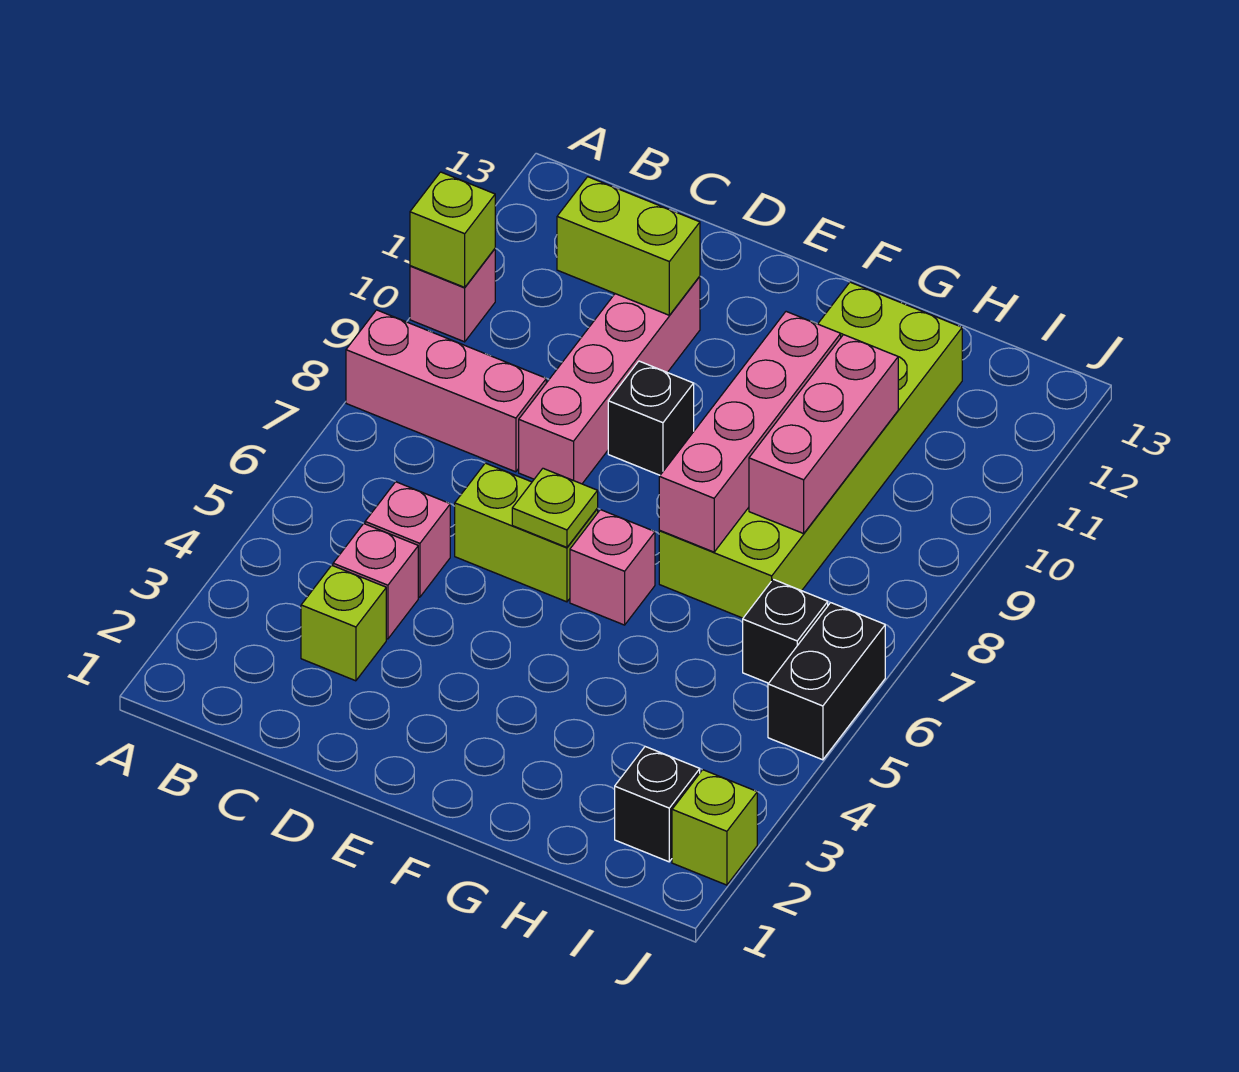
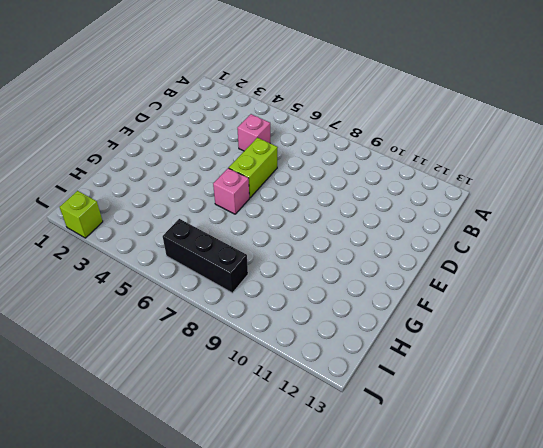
black brick I6:I8 level 1 -> black brick I6 level 1
none -> pink brick A8:C8 level 1
none -> pink brick A10 level 1
none -> lime brick C3 level 1

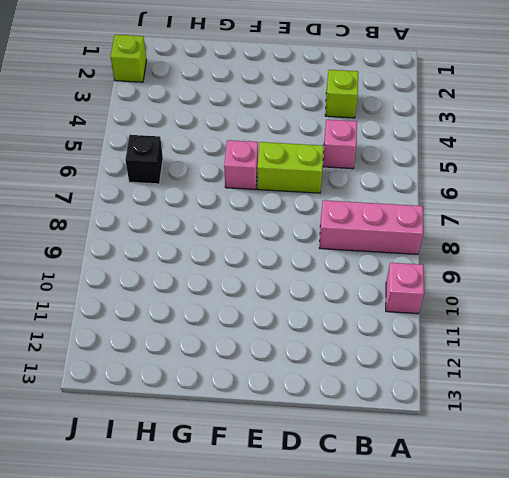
none -> pink brick C4 level 1
none -> pink brick D8:D11 level 1
none -> black brick E9 level 1

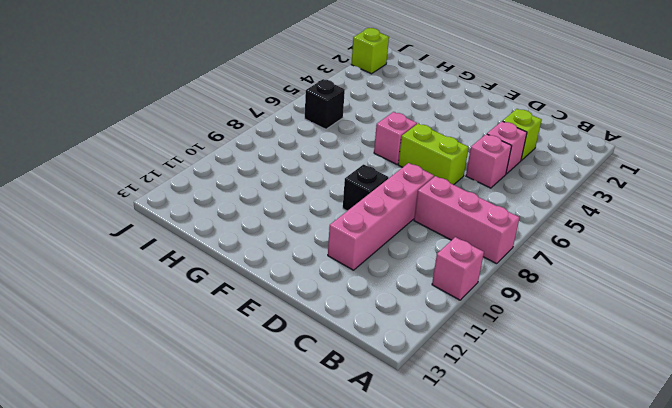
none -> lime brick G7:H12 level 1
none -> black brick I2 level 1
none -> black brick J5:J6 level 1

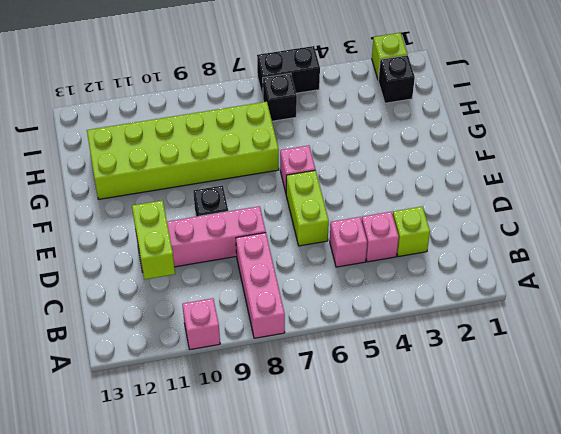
none -> lime brick A10 level 2
none -> lime plate E6 level 2
none -> pink brick G7:G10 level 2

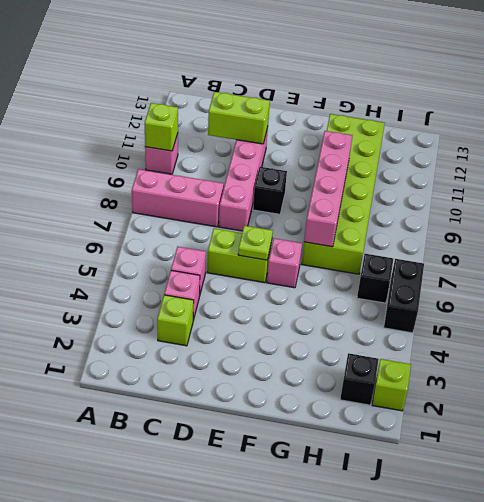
none -> pink brick H8:H10 level 2

